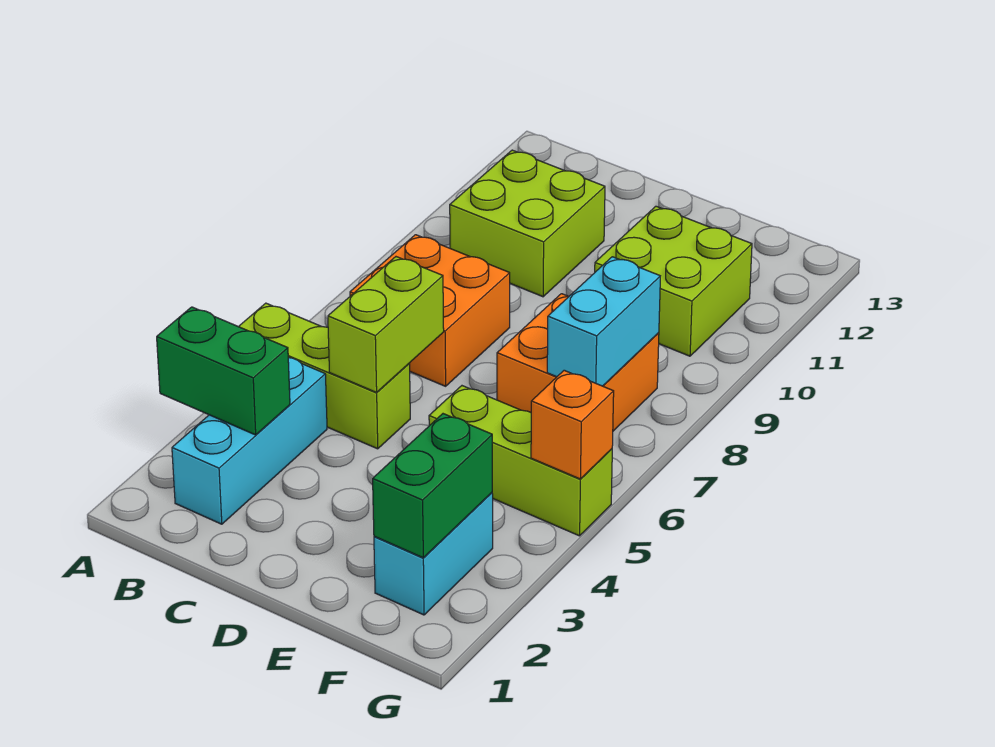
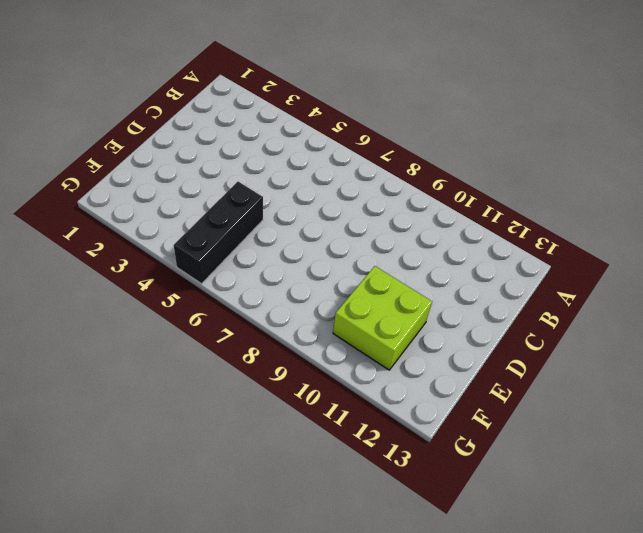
black brick E5:G5 level 1 -> lime brick E5:G5 level 1
none -> lime brick A5:C5 level 1
none -> cyan brick B2:B4 level 1
none -> orange brick B7:C8 level 1

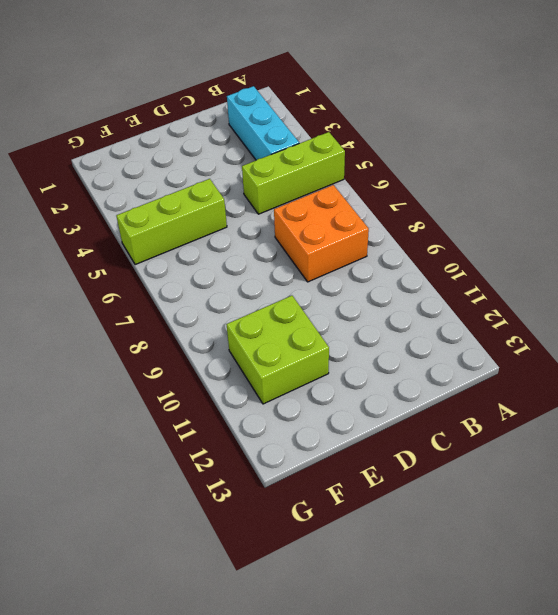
none -> lime brick B10:C11 level 1
none -> orange brick E7:F8 level 1
none -> cyan brick F2:F3 level 1

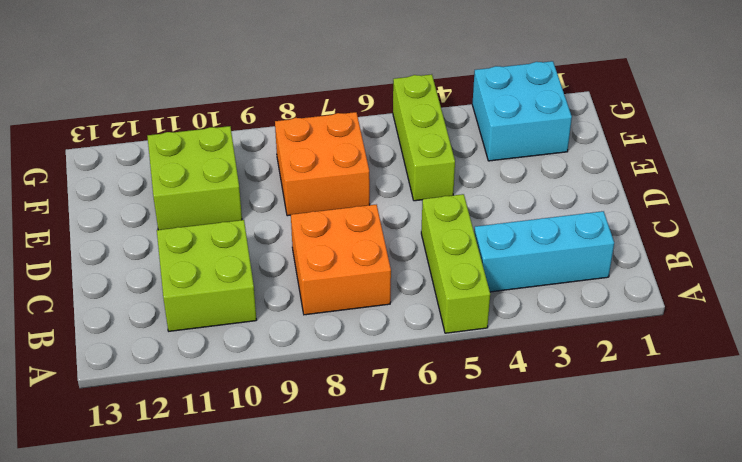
cyan brick F2:G3 level 1 -> cyan brick F2:F3 level 1
none -> green brick A3:B3 level 2
none -> lime brick C5:C6 level 2
none -> green brick F2:F3 level 2

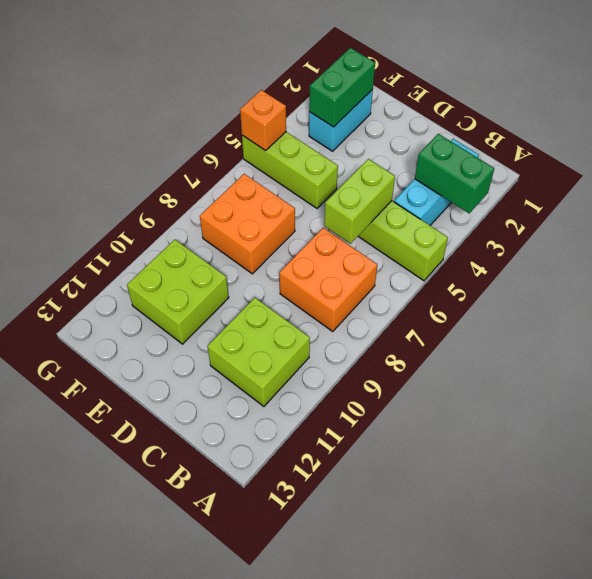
none -> cyan brick F7:F8 level 2

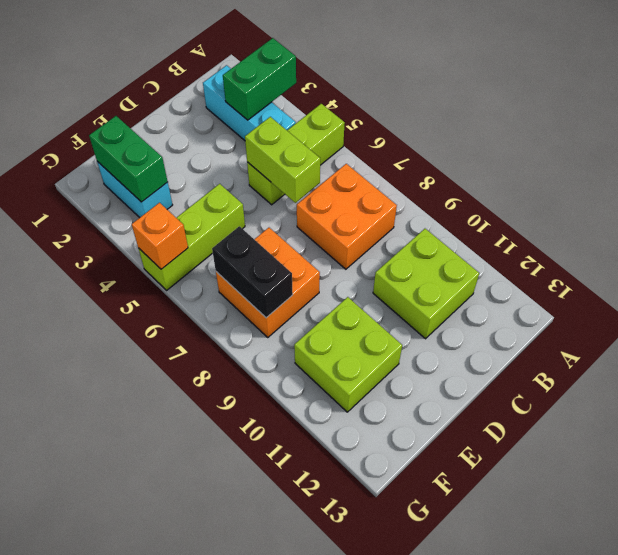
black brick F7:F8 level 2 -> cyan brick F7:F8 level 2

